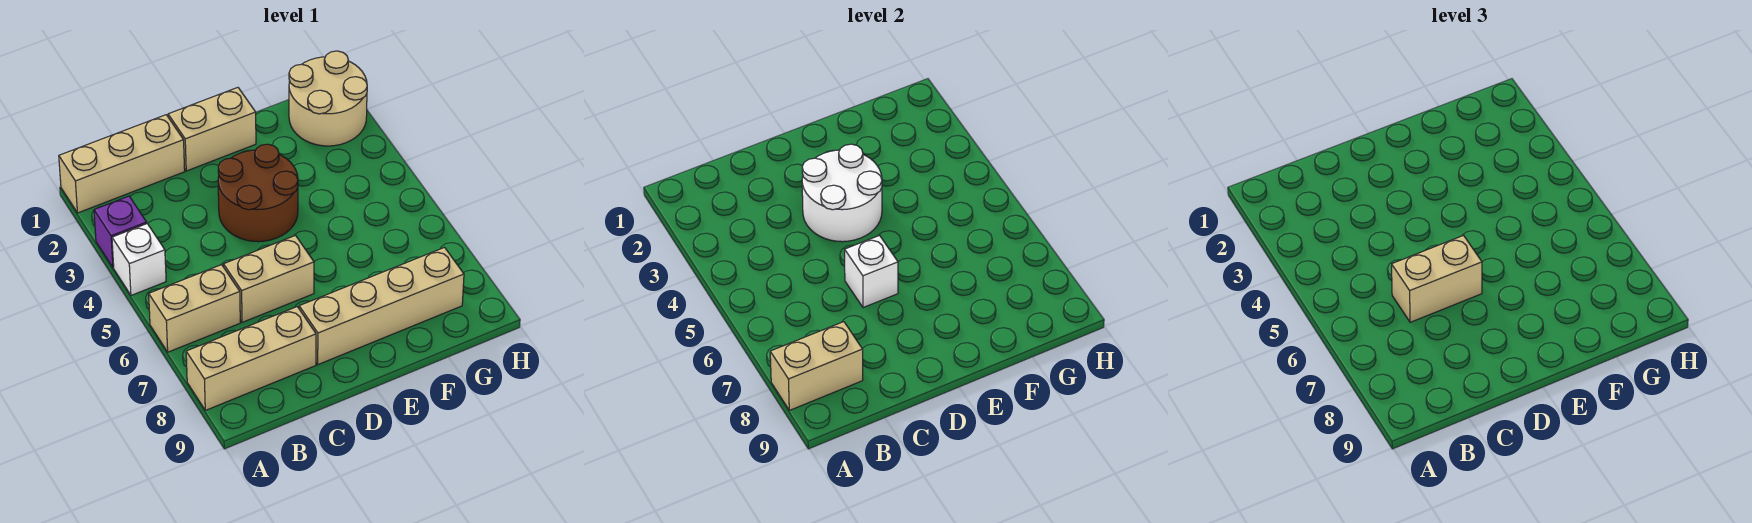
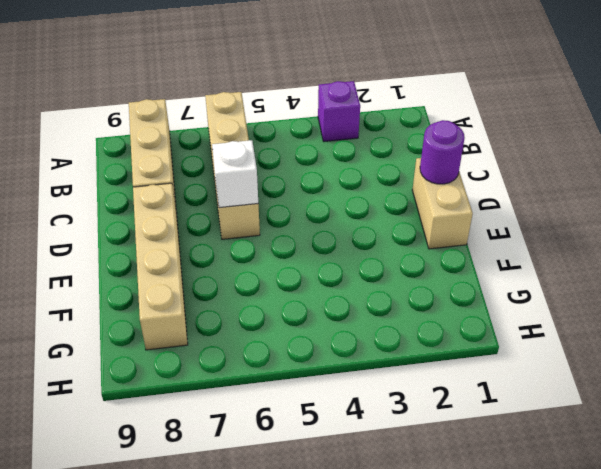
purple round brick D1 level 2 -> none
none -> tan brick A1:C1 level 1
none -> white brick A4 level 1
none -> brown round brick D3:E4 level 1

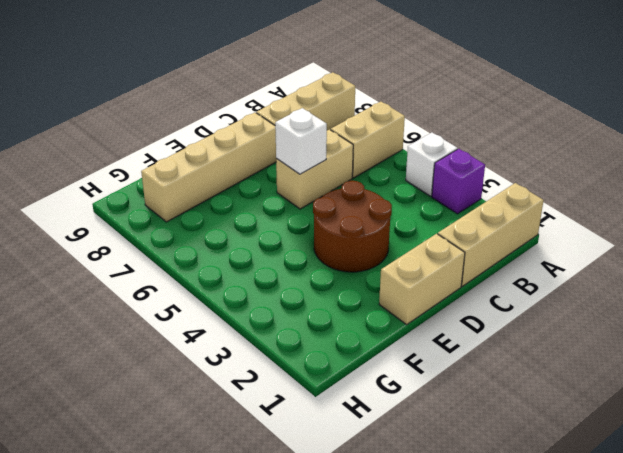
none -> tan round brick G1:H2 level 1
none -> tan brick A8:B8 level 2
none -> white round brick D3:E4 level 2

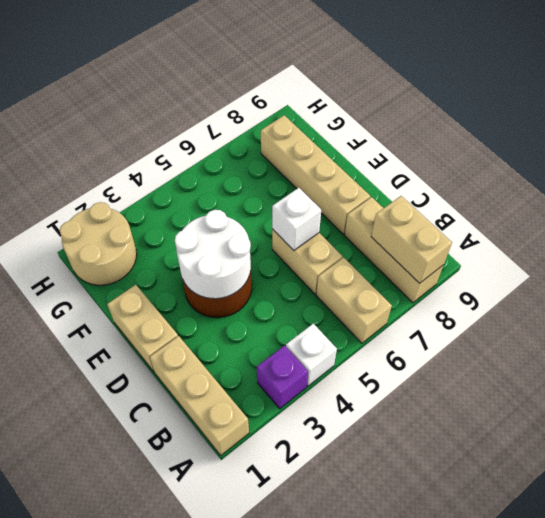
none -> tan brick C6:D6 level 3

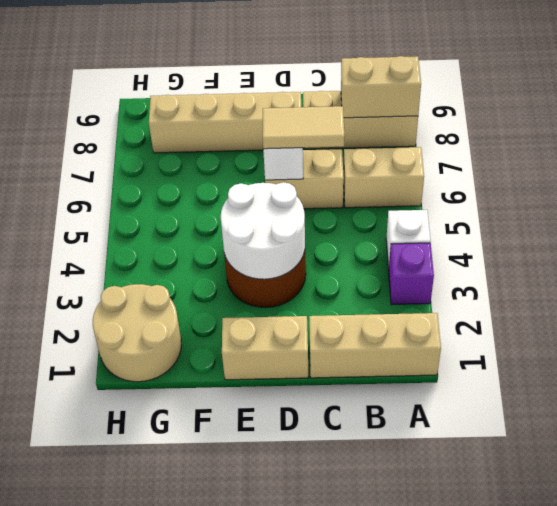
tan tile C6:D6 level 3 -> tan brick C6:D6 level 3

